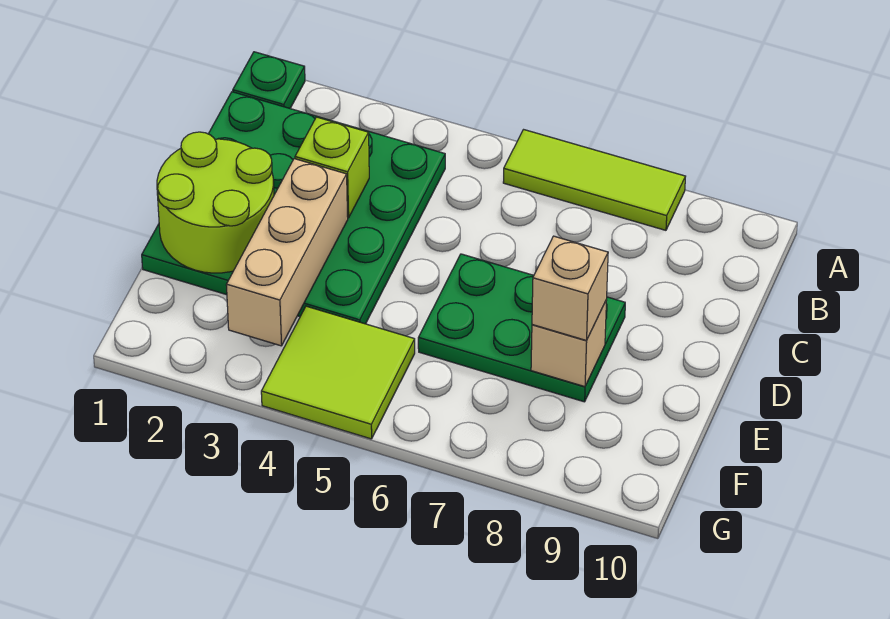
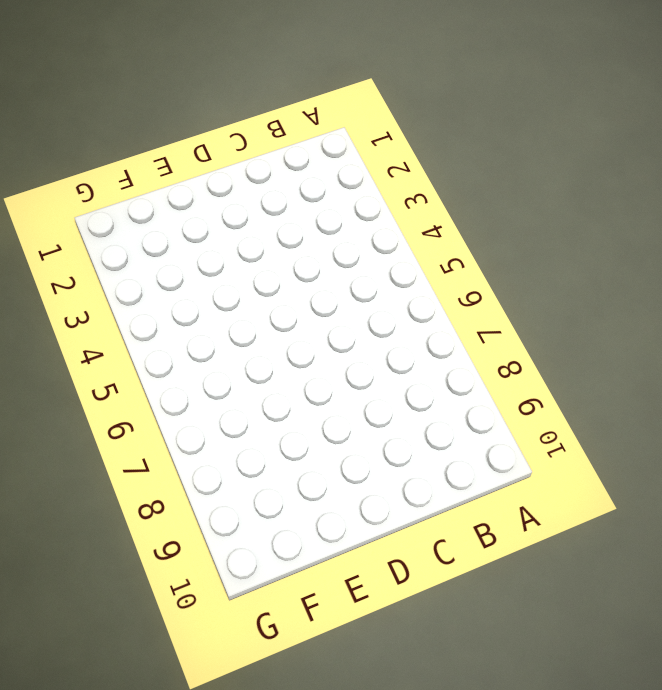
none -> green plate A1 level 1
none -> lime tile A6:A8 level 1

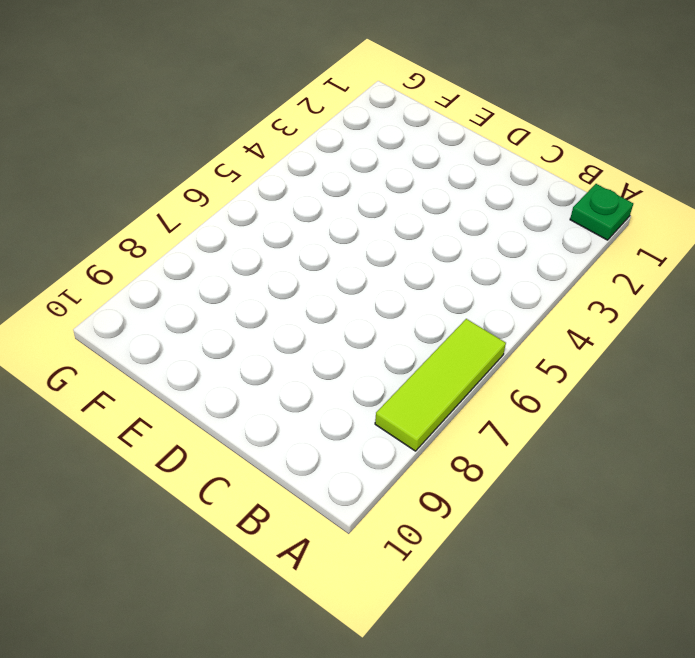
none -> green plate B1:E4 level 1
none -> green plate D6:E8 level 1

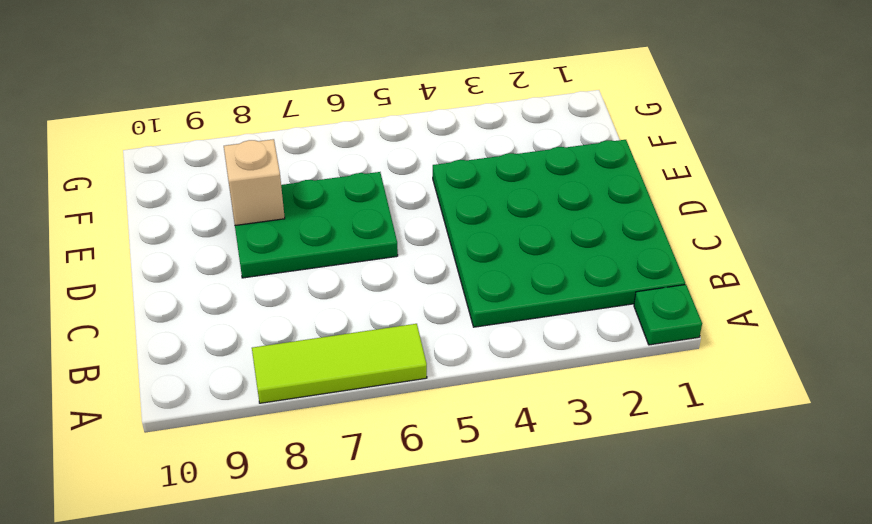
none -> lime tile F4:G5 level 1
none -> lime brick C3 level 2

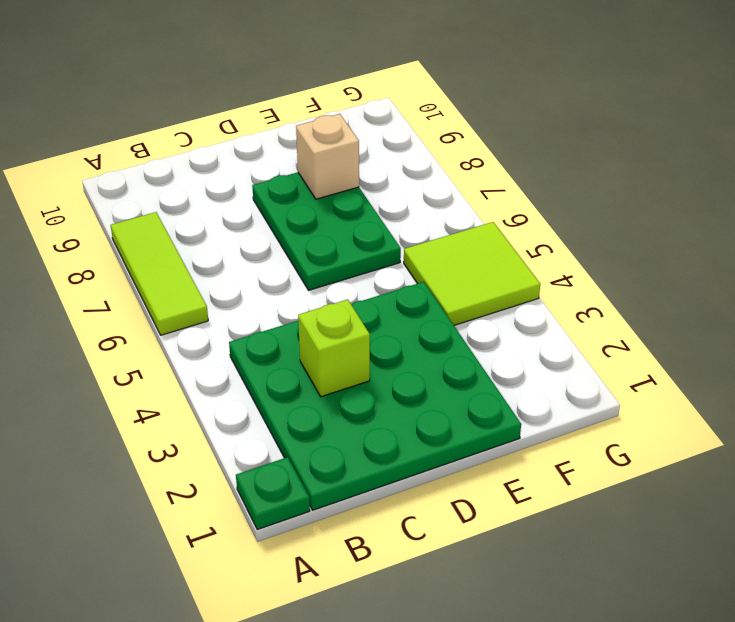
none -> lime round brick D1:E2 level 2
none -> tan brick D3:F3 level 2

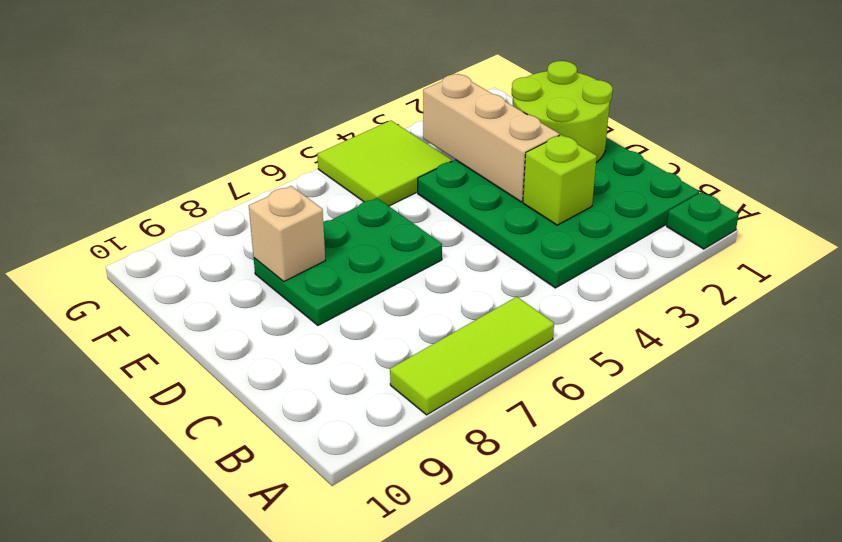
none -> tan brick E8 level 3

